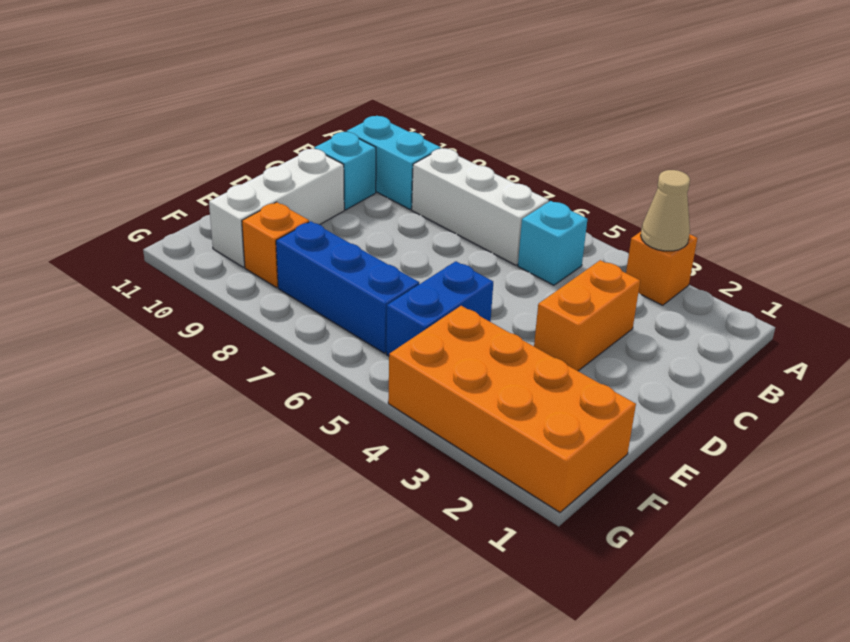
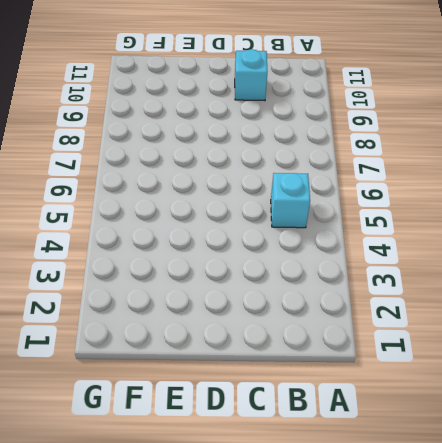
none -> orange brick A3 level 1
none -> white brick B6:B8 level 1
none -> cyan brick B9:B10 level 1

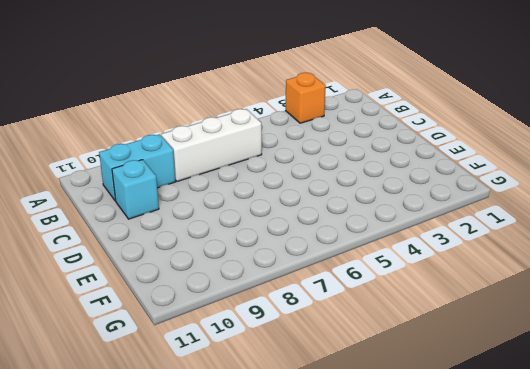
none -> cyan brick B5 level 1
none -> orange brick C3:D3 level 1
none -> white brick D10:F10 level 1

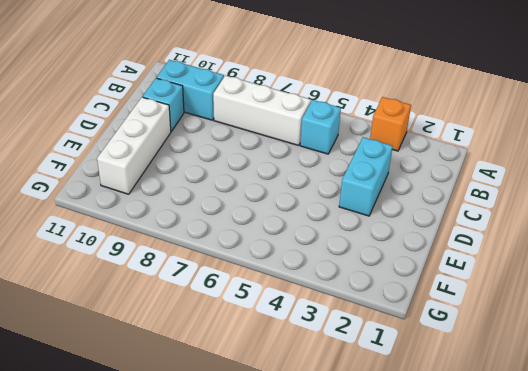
cyan brick C3:D3 level 1 -> orange brick C3:D3 level 1
none -> blue brick E5:F5 level 1
none -> orange brick F1:G4 level 1
none -> blue brick F6:F8 level 1

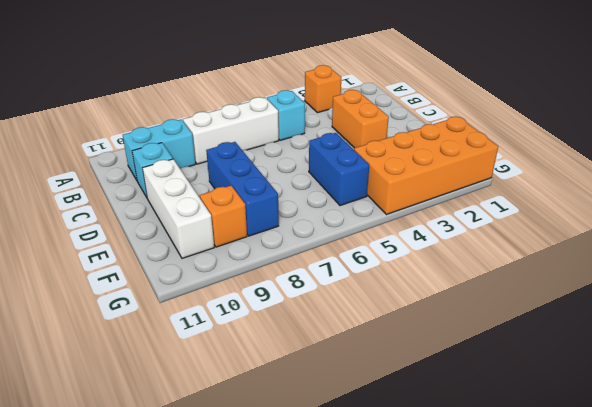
blue brick D8:F8 level 1 -> blue brick F6:F8 level 1
none -> tan cone A3 level 2

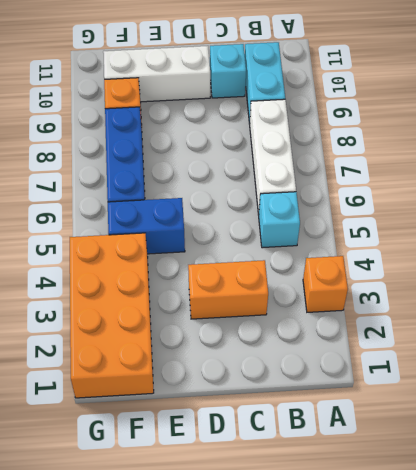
none -> tan cone A3 level 2

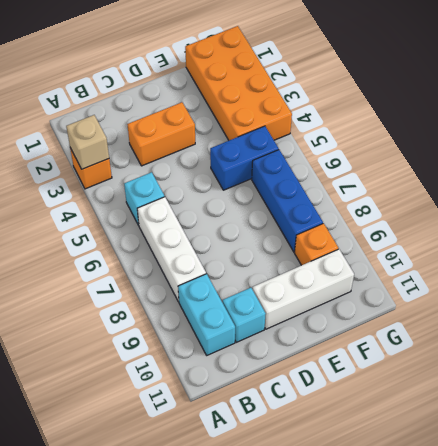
tan brick A3 level 2 -> tan cone A3 level 2

